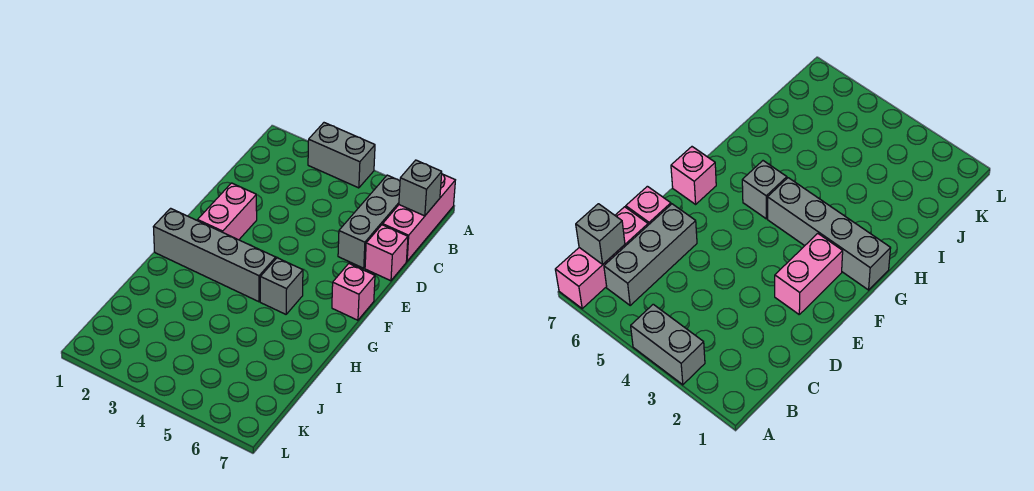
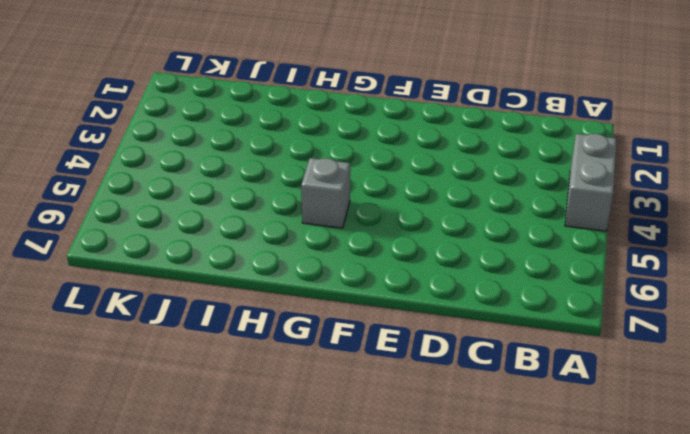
none -> pink brick A7:C7 level 1
none -> grey brick B6:D6 level 1

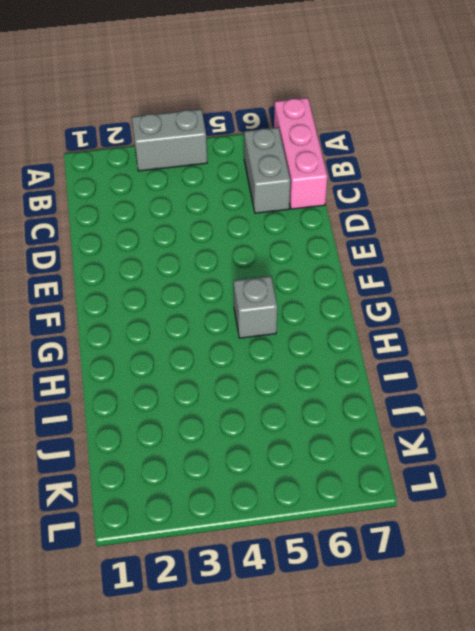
grey brick B6:C6 level 1 -> grey brick B6:D6 level 1
none -> pink brick D7 level 1
none -> pink brick E2:F2 level 1

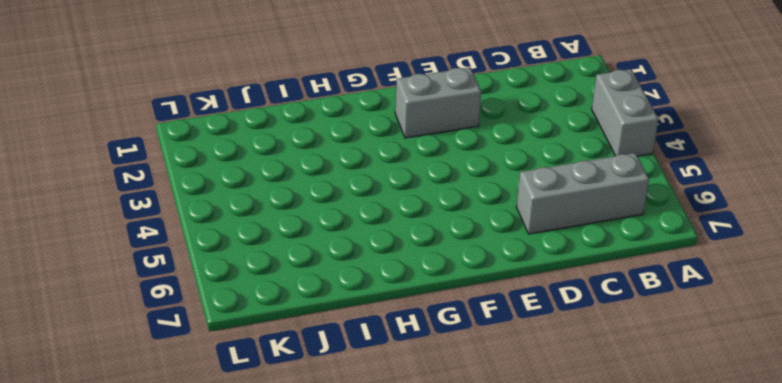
grey brick E2:F2 level 1 -> pink brick E2:F2 level 1
none -> pink brick A7:C7 level 1
none -> pink brick D7 level 1

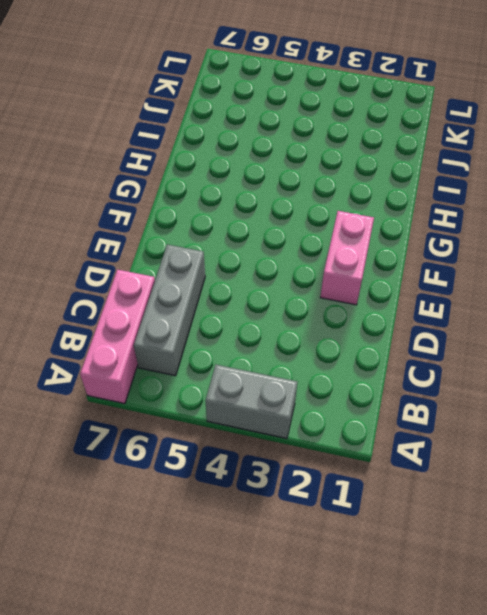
none -> pink brick D7 level 1
none -> pink brick F7 level 1

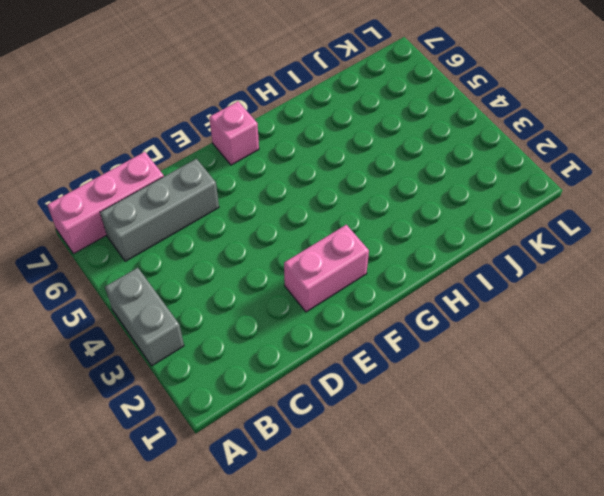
none -> pink brick D7 level 1
none -> grey brick G1:G4 level 1

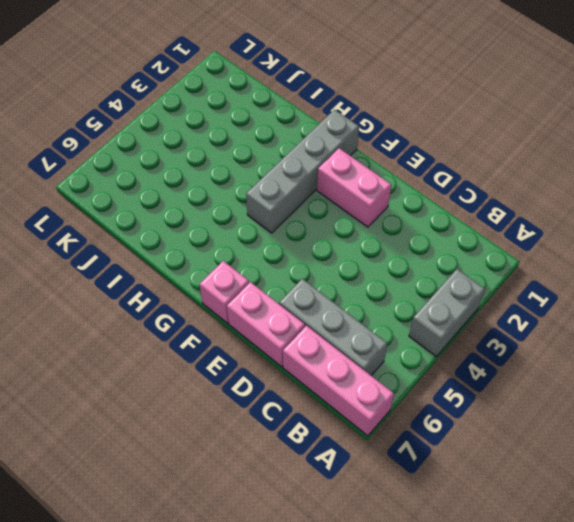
pink brick D7:E7 level 1 -> pink brick D7 level 1
none -> grey brick G5 level 1
none -> grey brick B7 level 2

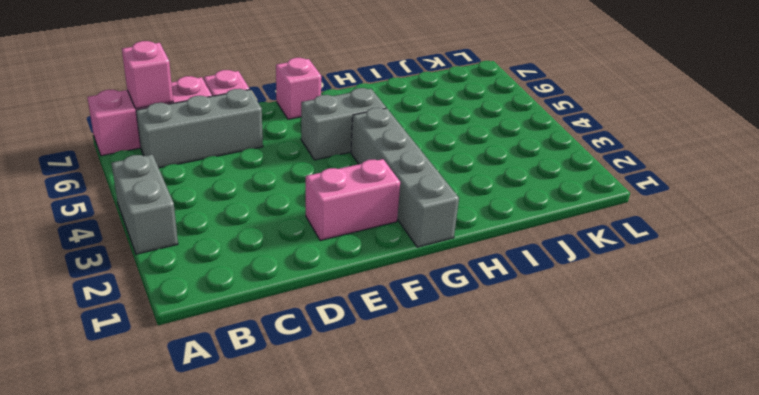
pink brick B7 level 2 -> grey brick B7 level 2
grey brick F5:G5 level 1 -> grey brick G5 level 1

